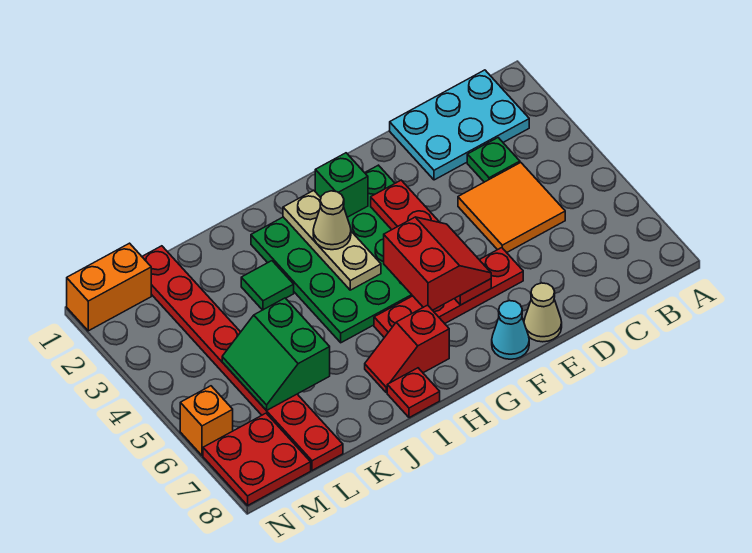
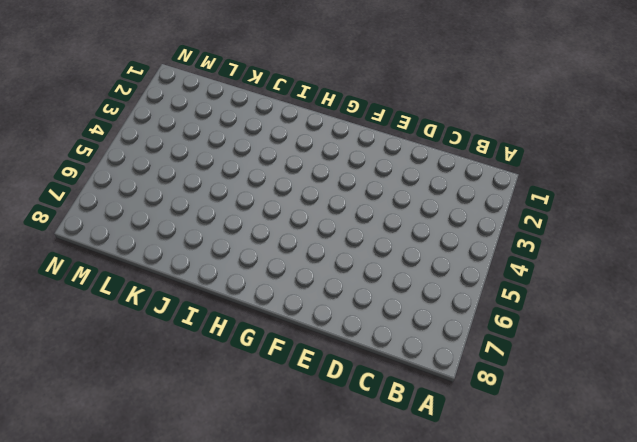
none -> cyan plate B1:D2 level 1
none -> green plate C3 level 1
none -> orange tile C4:D5 level 1

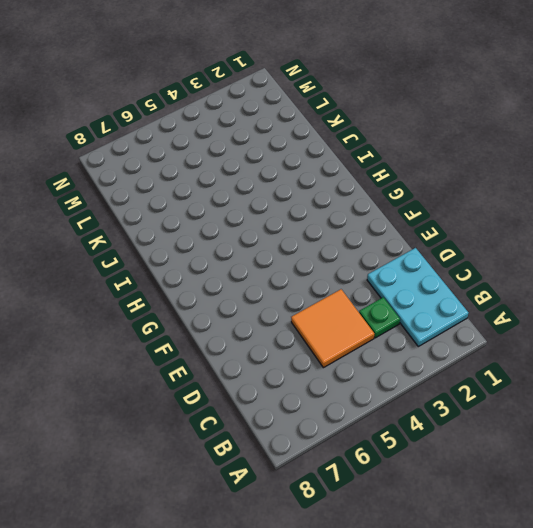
none -> red plate E6:H6 level 1
none -> tan cone E8 level 1
none -> green plate F2:I5 level 1

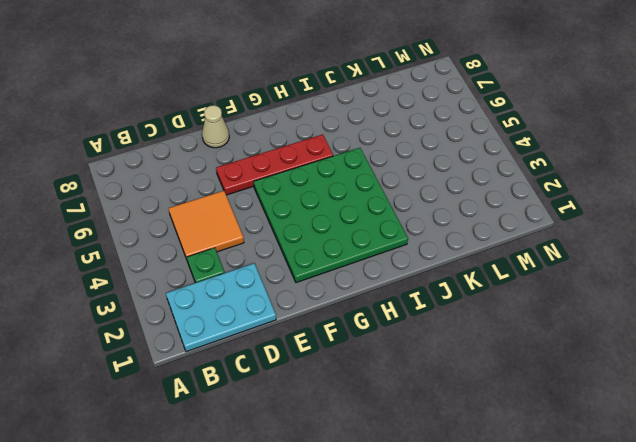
none -> cyan cone F8 level 1
none -> red slope H7:I7 level 1 top H
none -> red plate I8 level 1

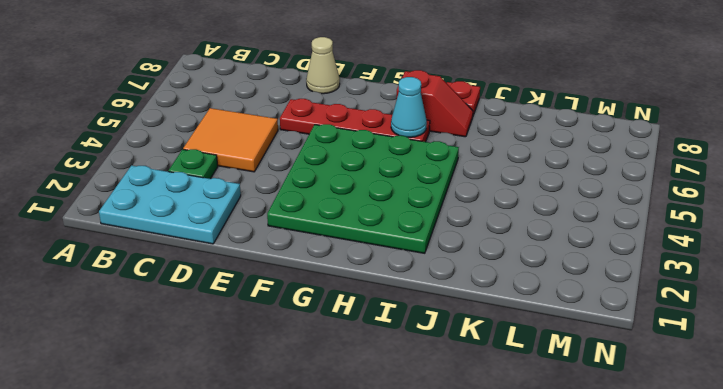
cyan cone H6 level 2 -> cyan cone F8 level 1
none -> green tile J3 level 1
none -> red plate L1:L8 level 1
none -> orange brick M1:N1 level 1

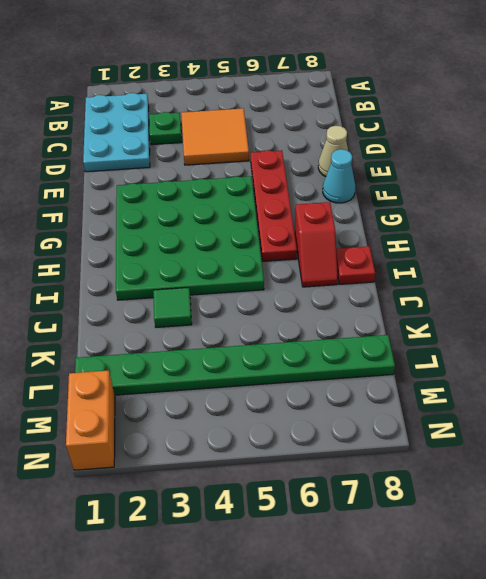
green plate L1:L8 level 1 -> red plate L1:L8 level 1
none -> red plate M7:N8 level 1
none -> orange brick N6 level 1
none -> red plate F3:F6 level 2

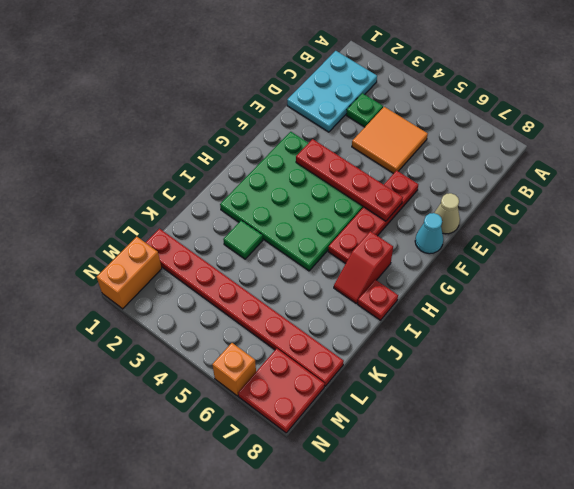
none -> green brick G2 level 2
none -> tan plate H2:H4 level 2
none -> green slope K5:L6 level 2 top K

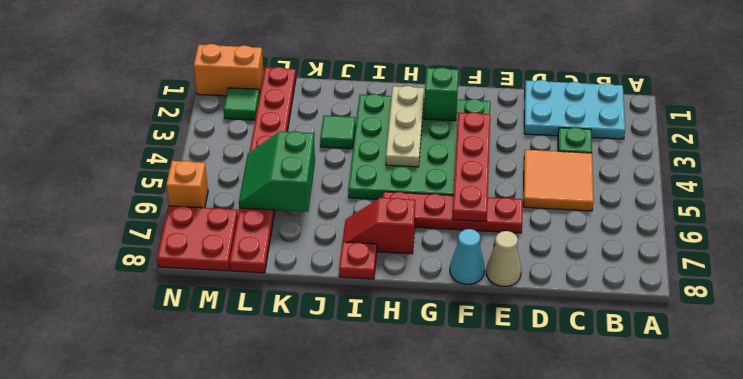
green tile M2 level 1 -> none
none -> red slope F5:G6 level 3 top G
none -> tan cone H3 level 3

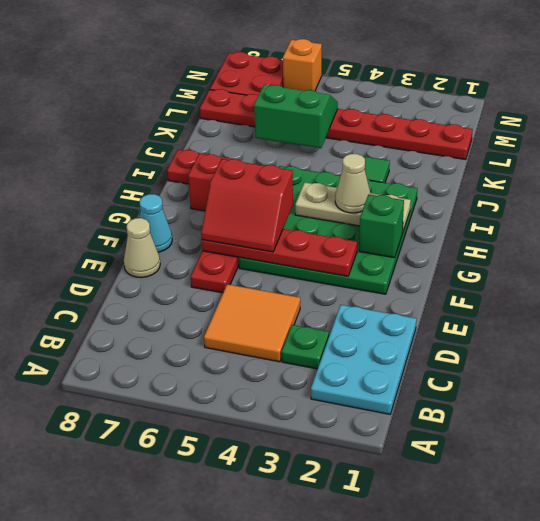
none -> orange brick M1:N1 level 1

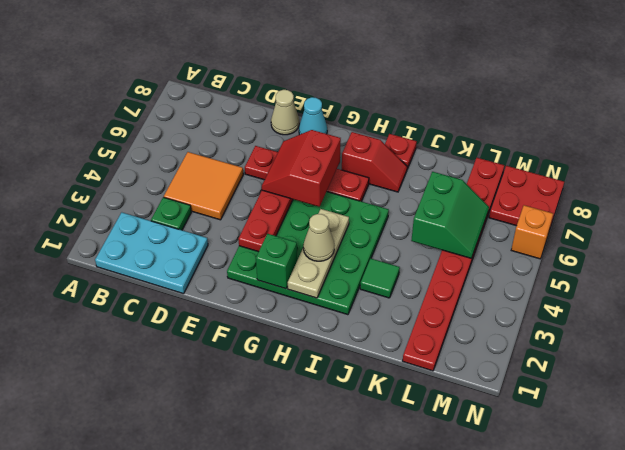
none -> orange brick M1:N1 level 1

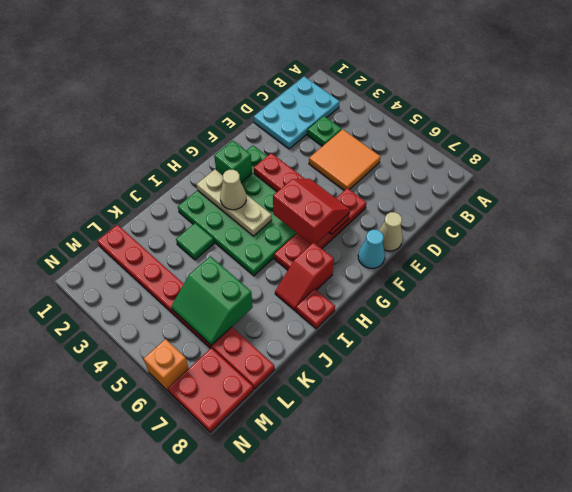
none -> orange brick M1:N1 level 1

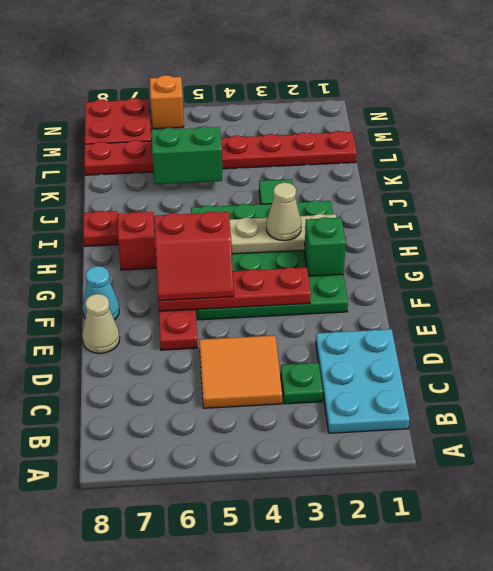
none -> orange brick M1:N1 level 1

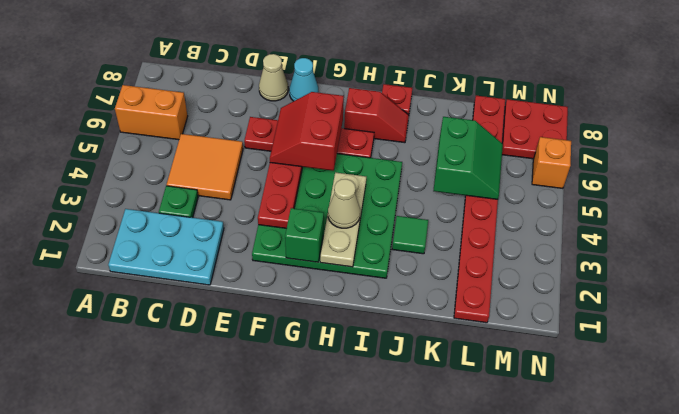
orange brick A6:B6 level 1 -> orange brick M1:N1 level 1

